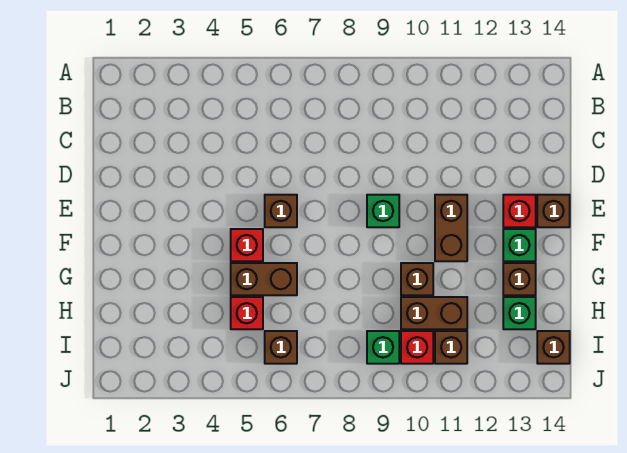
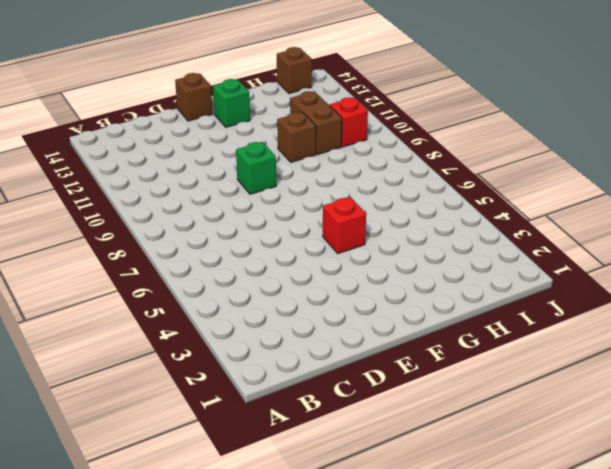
none -> brown brick E6 level 1
none -> brown brick E11:F11 level 1
none -> red brick E13 level 1

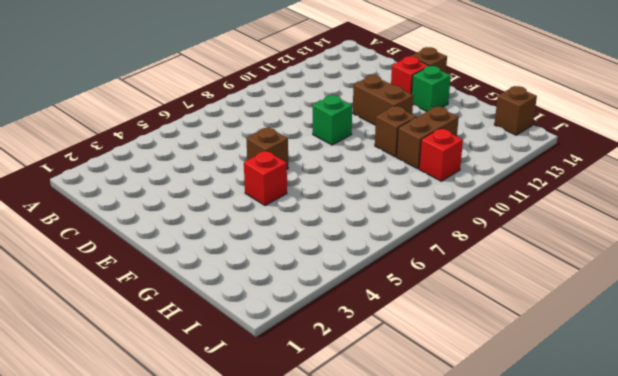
none -> brown brick G5:G6 level 1
none -> brown brick G13 level 1
none -> red brick H5 level 1

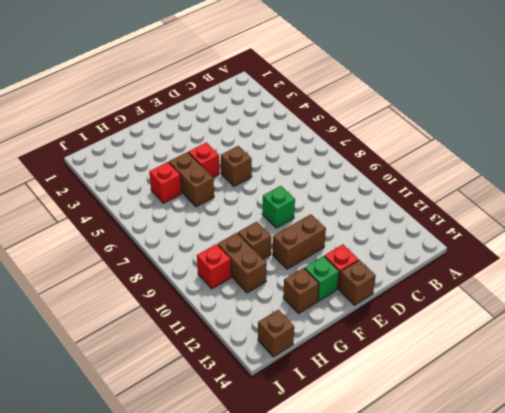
none -> green brick H13 level 1
none -> brown brick I6 level 1
none -> green brick I9 level 1

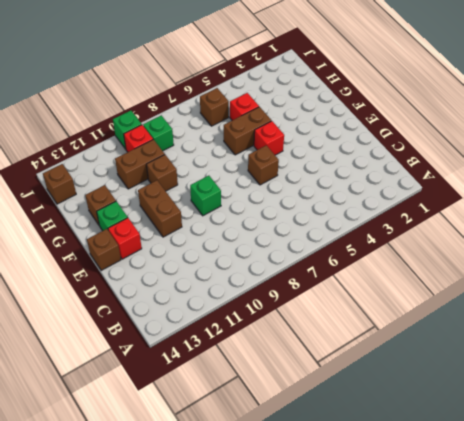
green brick J10 level 1 -> green brick H13 level 1
none -> brown brick I11 level 1

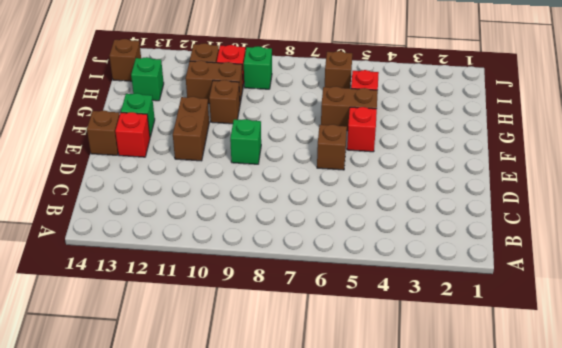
none -> brown brick G13 level 1

